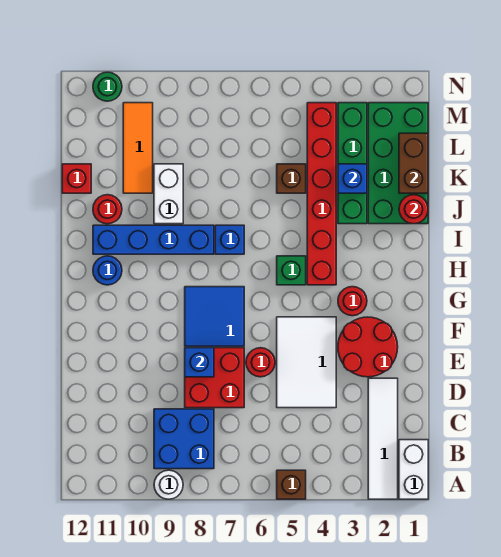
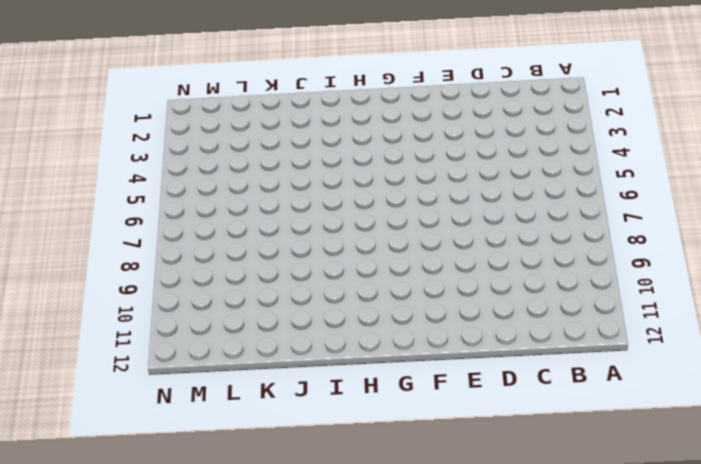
none -> white brick A1:B1 level 1
none -> white tile A2:D2 level 1
none -> brown brick A5 level 1

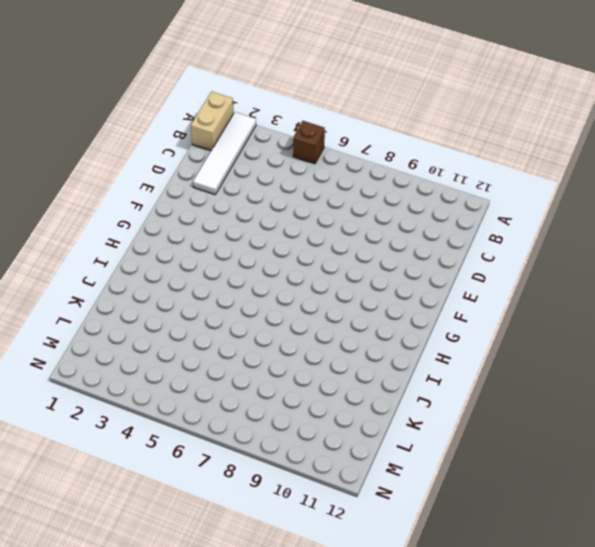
tan brick A1:B1 level 1 -> white brick A1:B1 level 1
none -> white round brick A9 level 1
none -> blue brick B8:C9 level 1
none -> white tile D4:F5 level 1

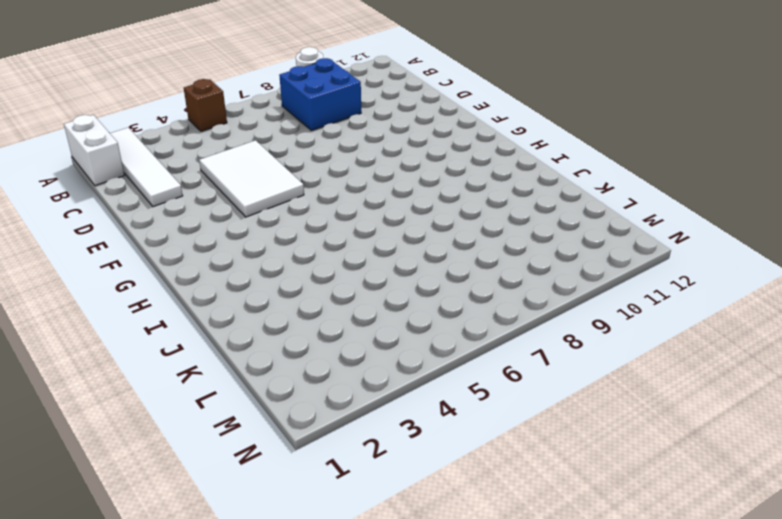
none -> red brick D7:E8 level 1
none -> red round brick E2:F3 level 1
none -> red round brick E6 level 1

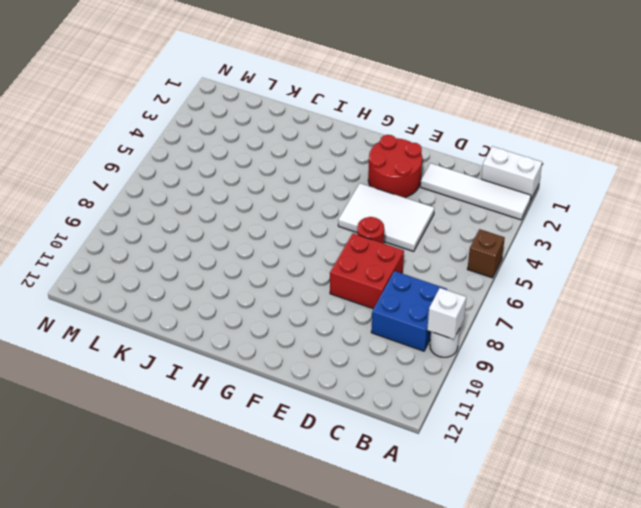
white brick A9 level 2 -> none
none -> blue tile F7:G8 level 1
none -> red round brick G3 level 1
none -> red brick H4:M4 level 1

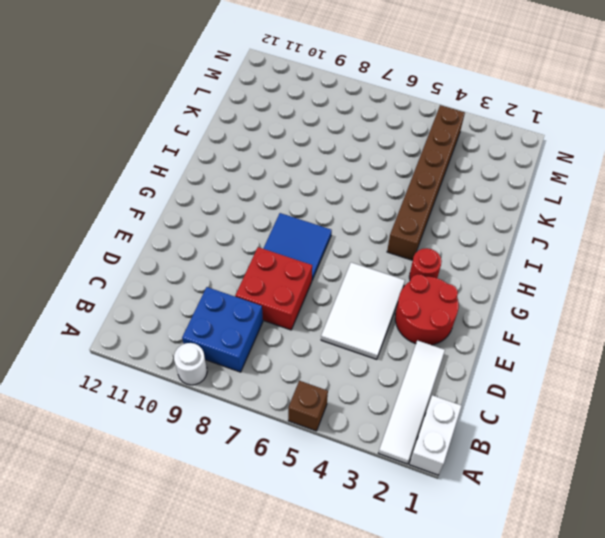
brown brick H4:M4 level 1 -> red brick H4:M4 level 1
none -> red round brick E6 level 1
none -> green brick H5 level 1
none -> blue round brick H11 level 1

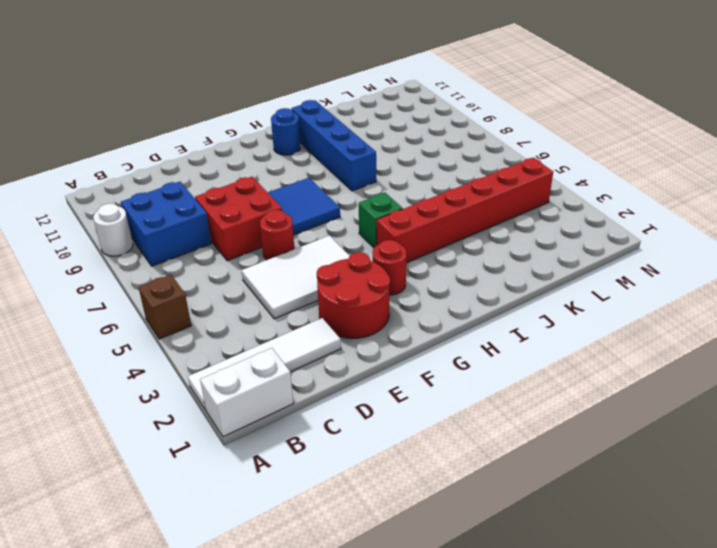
none -> blue brick I7 level 1
none -> green brick J1:M2 level 1
none -> green brick J3:M3 level 1

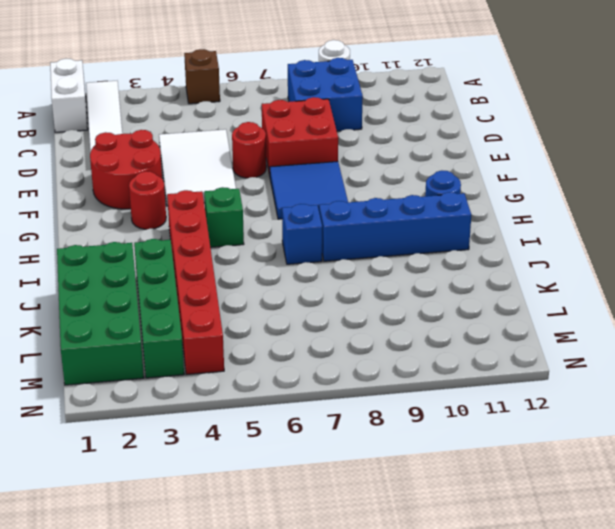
none -> white brick J9:K9 level 1
none -> red round brick J11 level 1
none -> brown brick K5 level 1

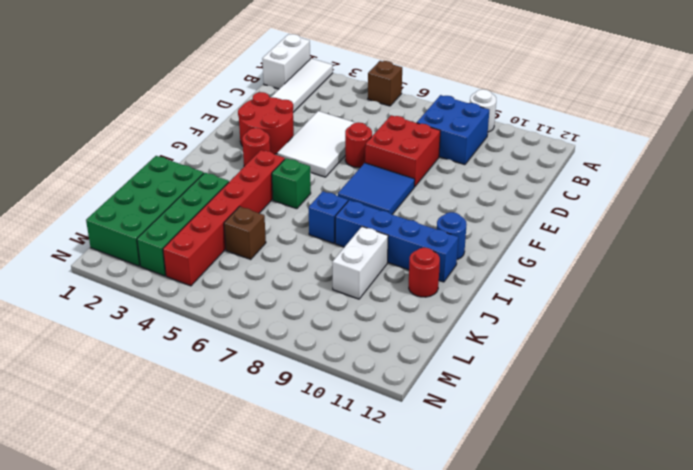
none -> orange tile K10:M10 level 1
none -> red brick K12 level 1
none -> green round brick N11 level 1

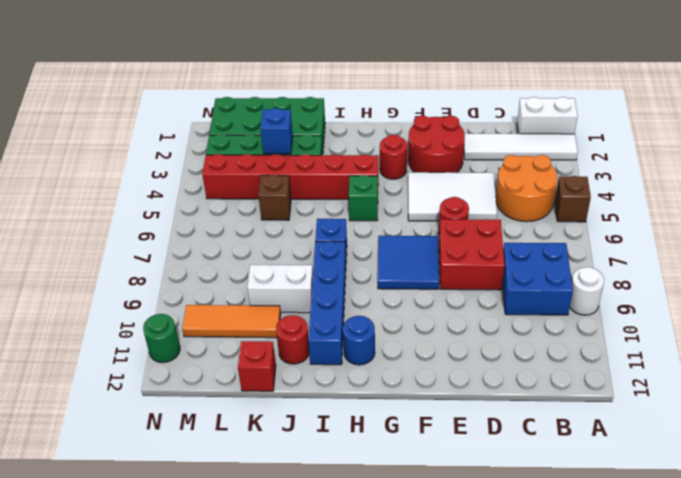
orange round brick B4:C5 level 1 -> none
none -> blue brick E8 level 2
none -> red round brick J1 level 2
none -> brown brick K1:L1 level 2

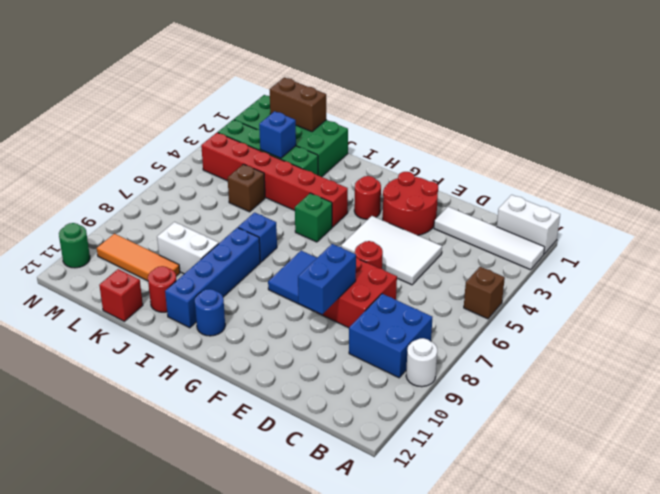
blue brick E8:E9 level 2 -> blue brick E8 level 2
none -> red round brick J1 level 2

